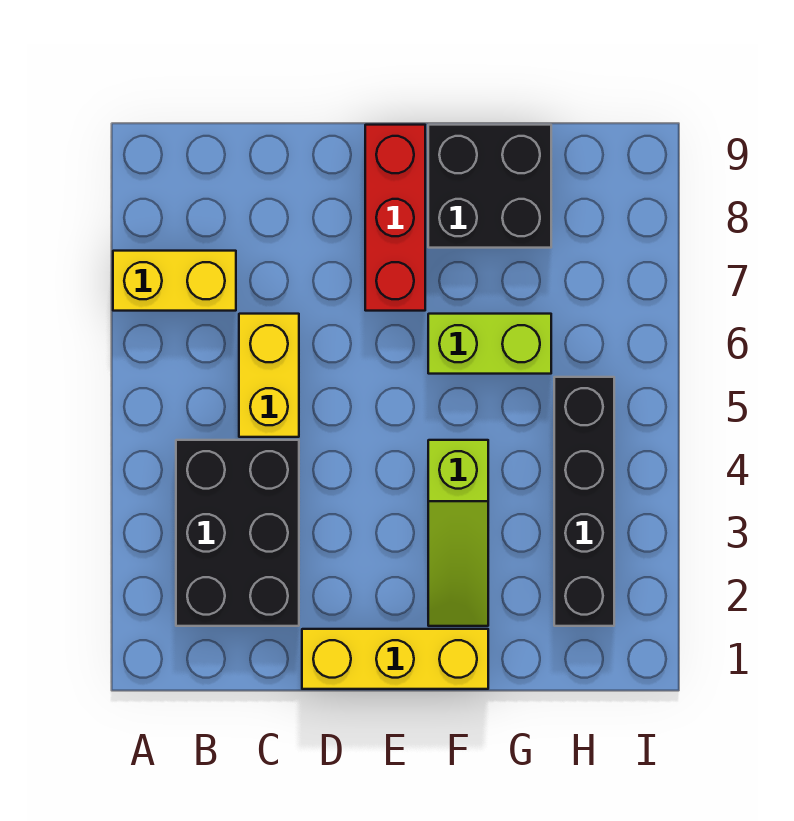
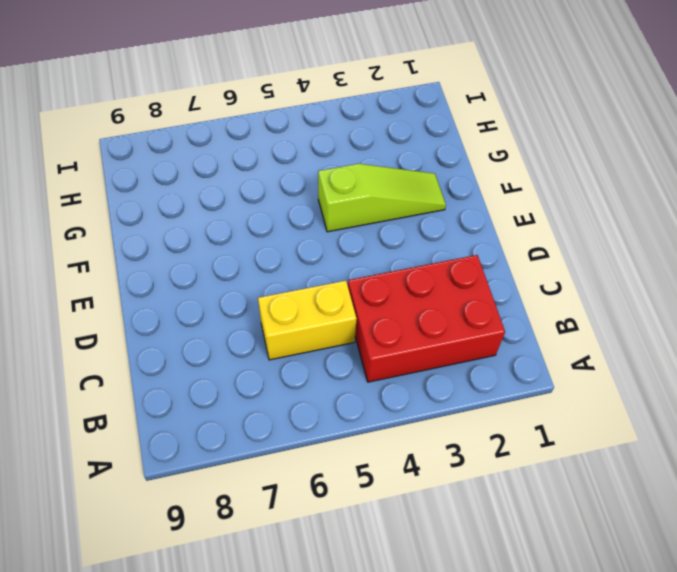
red brick B2:C4 level 1 -> black brick B2:C4 level 1
none -> yellow brick A7:B7 level 1
none -> yellow brick D1:F1 level 1

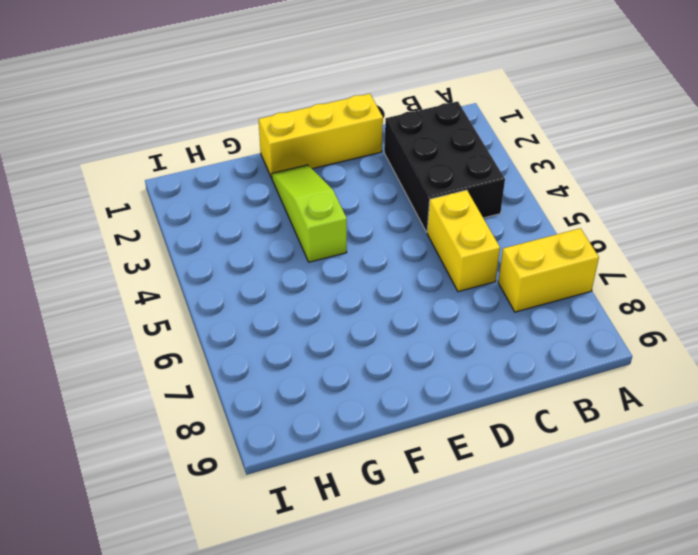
none -> red brick E7:E9 level 1
none -> lime brick F6:G6 level 1

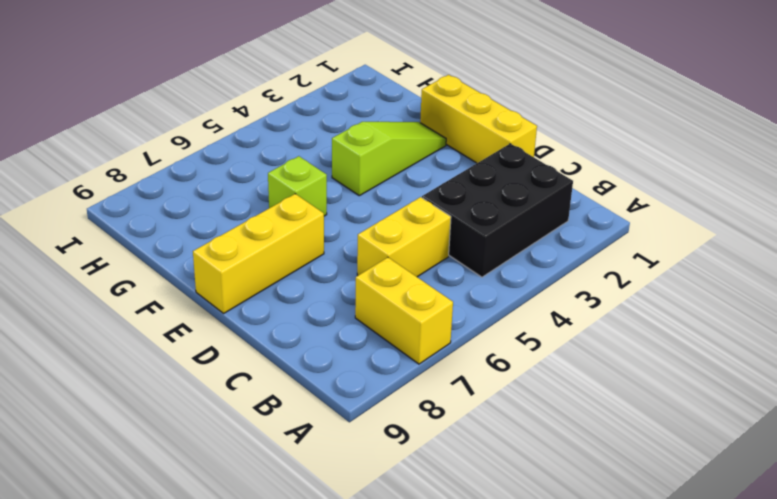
yellow brick E7:E9 level 1 -> red brick E7:E9 level 1
lime brick F6 level 1 -> lime brick F6:G6 level 1
none -> black brick F8:G9 level 1
none -> black brick H2:H5 level 1

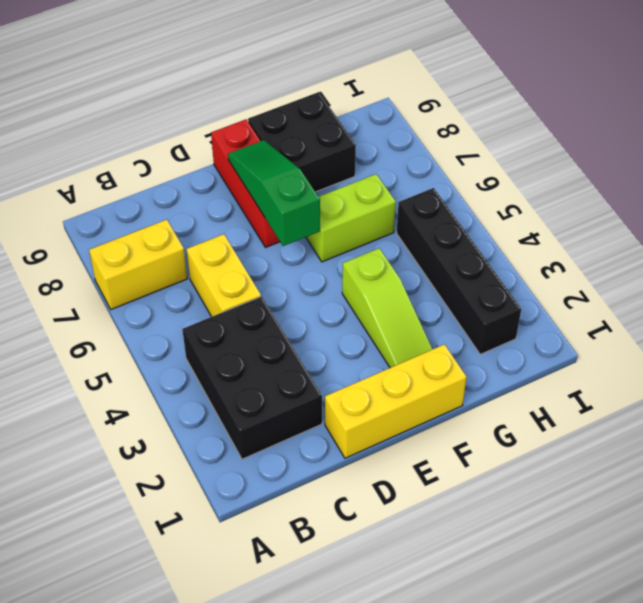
green slope E6:E8 level 2 top 6 -> none

